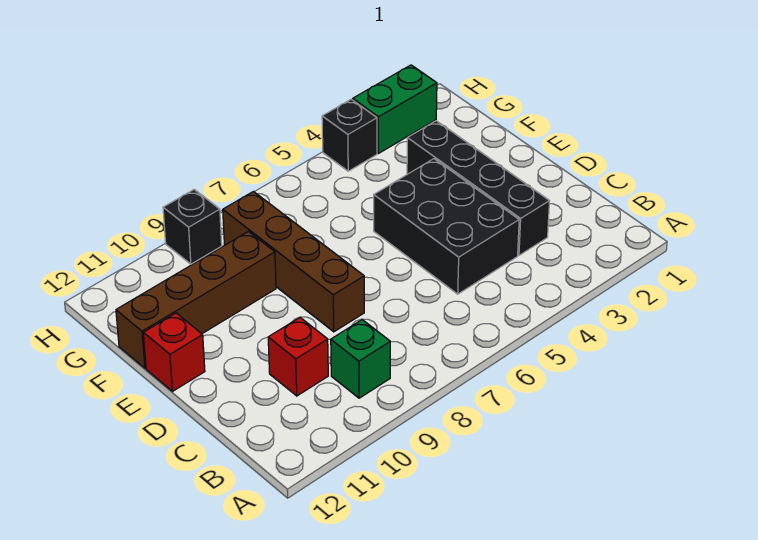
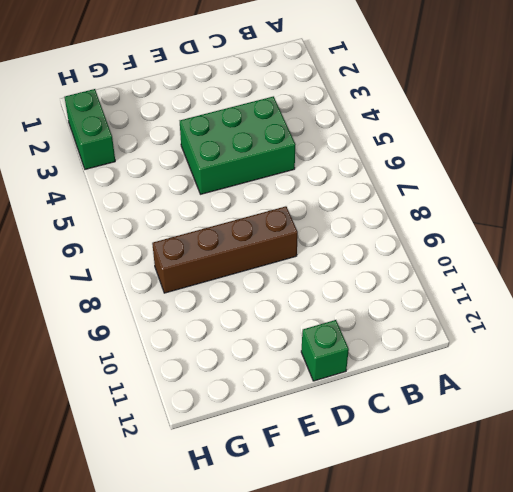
green brick C4:E5 level 1 -> black brick C4:E5 level 1
green brick D12 level 1 -> green brick B9 level 1
none -> black brick C3:F3 level 1
none -> red brick C10 level 1

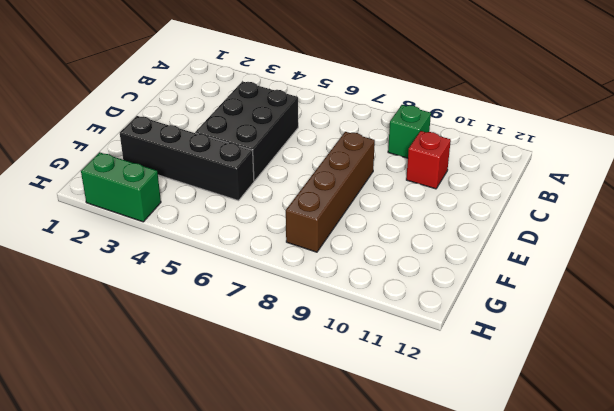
black brick F2:F5 level 1 -> black brick C3:F3 level 1
none -> red brick E12 level 1
none -> brown brick F9:F12 level 1

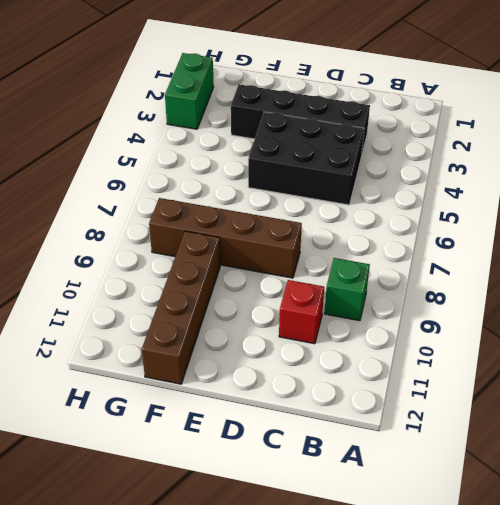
none -> red brick E12 level 1
none -> black brick H4 level 1

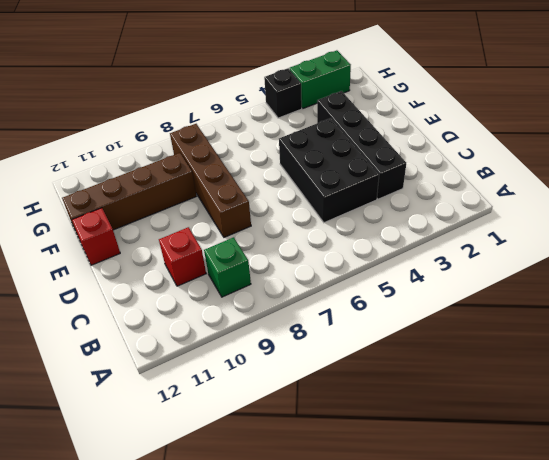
none -> black brick H9 level 1

